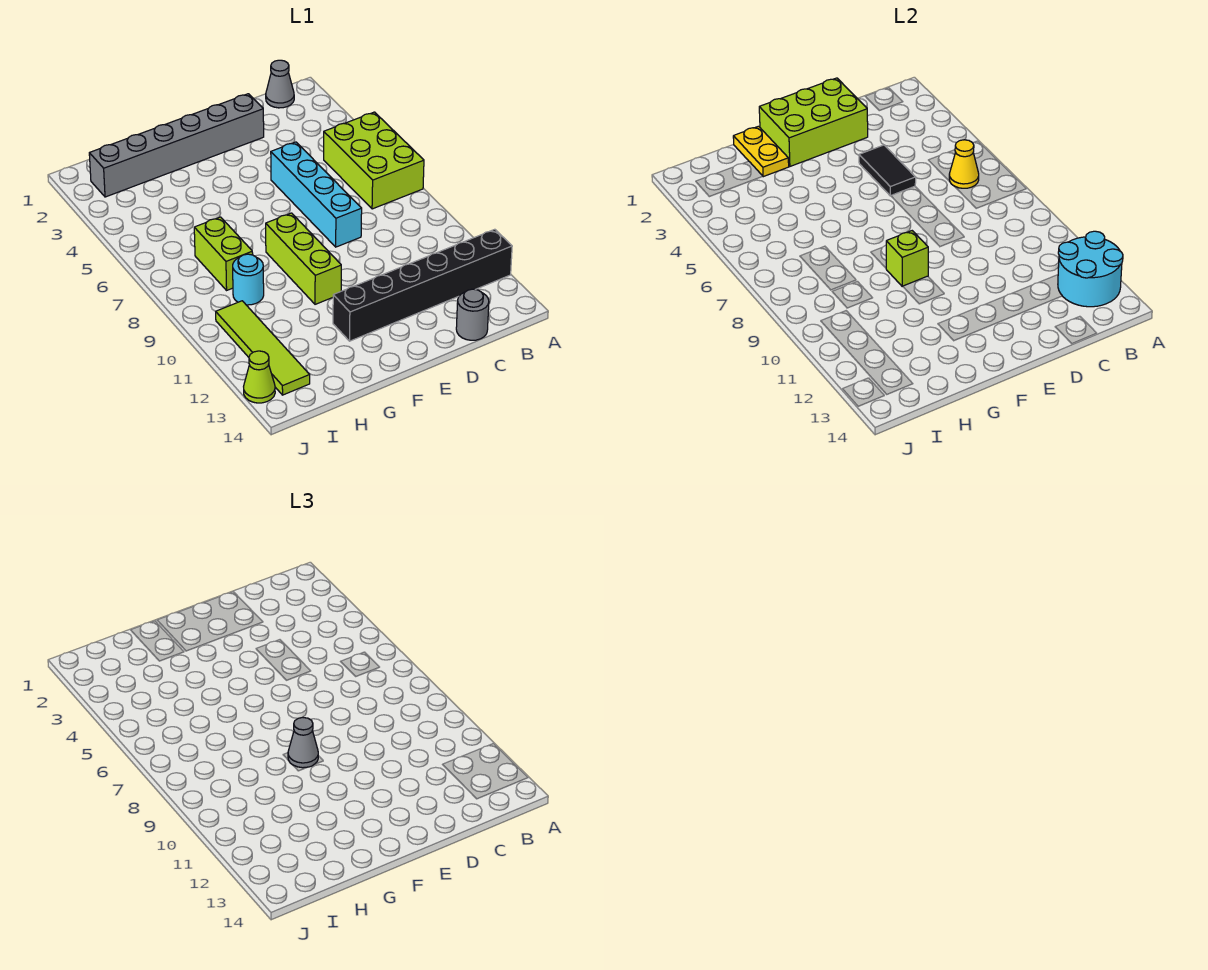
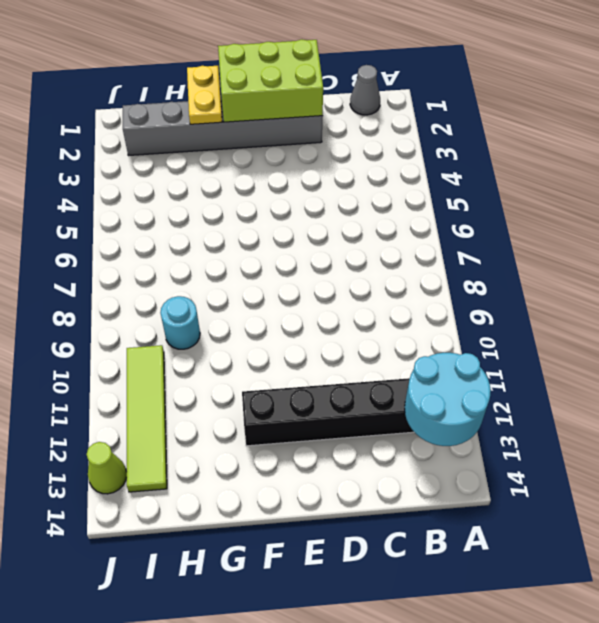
none -> lime brick A5:B7 level 1
none -> grey round brick C14 level 1
none -> cyan brick D5:D8 level 1

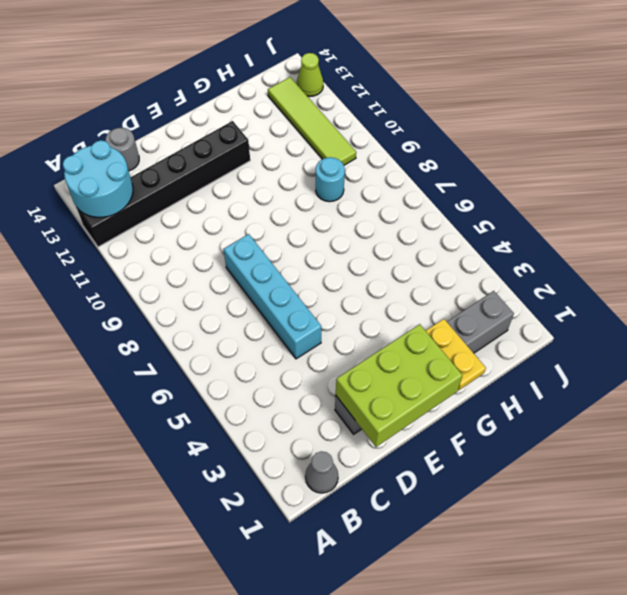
none -> lime brick A5:B7 level 1
none -> lime brick F8:F10 level 1
none -> lime brick H7:H8 level 1

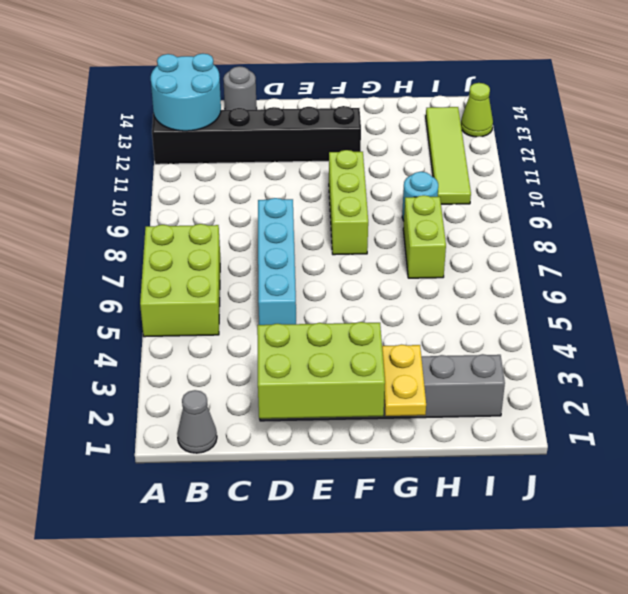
none -> yellow cone B6 level 2
none -> black tile D4:D5 level 2
none -> lime brick F9 level 2

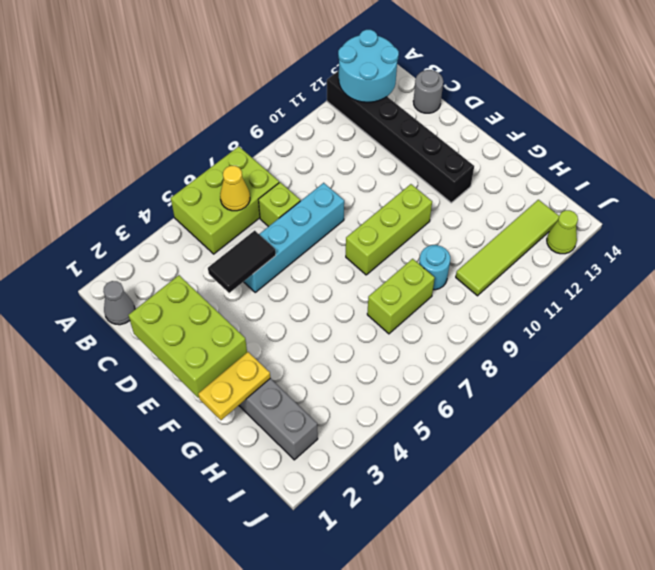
lime brick C7 level 1 -> lime brick F9 level 2
none -> grey cone F9 level 3

